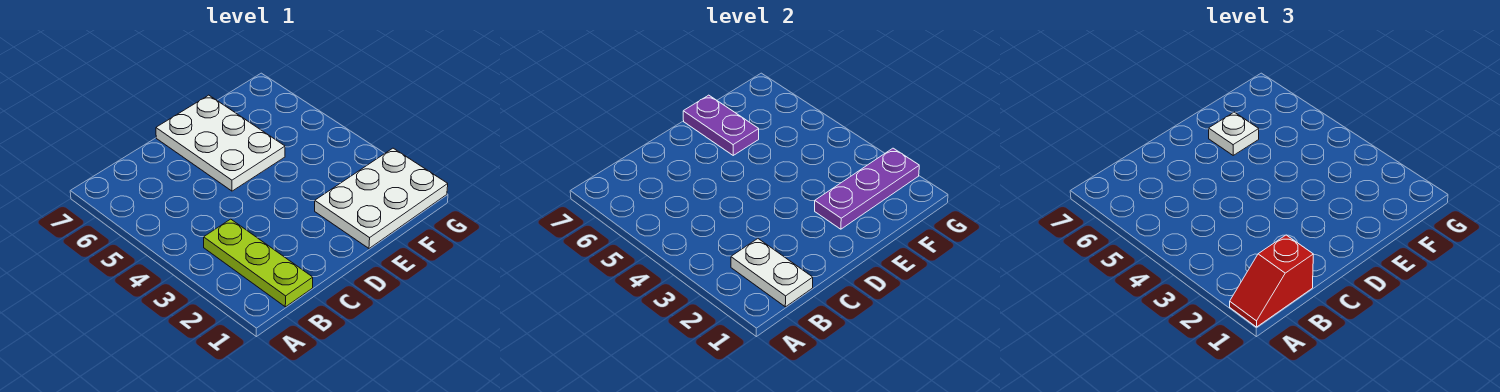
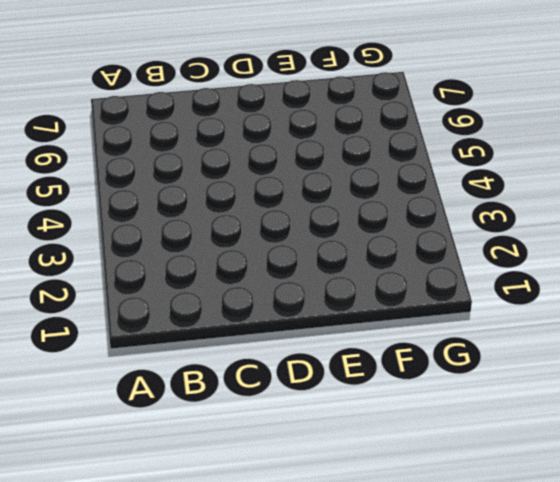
none -> lime plate B1:B3 level 1
none -> white plate D5:E7 level 1

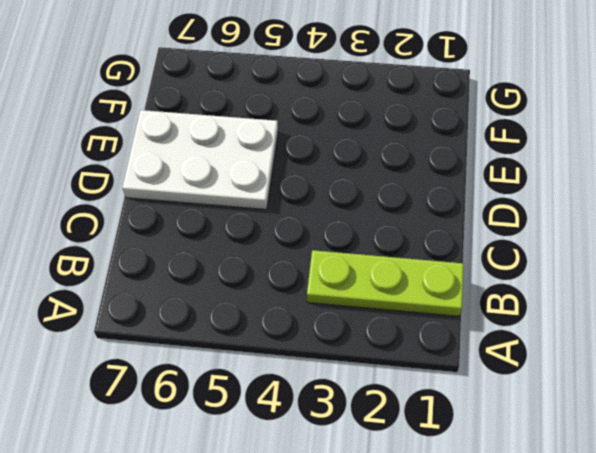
none -> white plate E1:G2 level 1
none -> white plate B1:B2 level 2

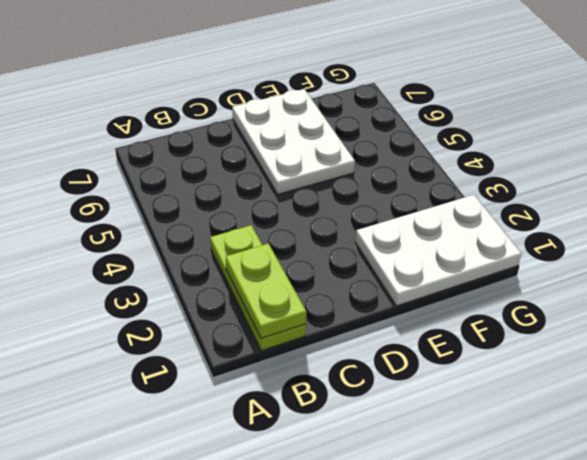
lime plate B1:B2 level 2 -> white plate B1:B2 level 2
none -> purple plate E2:G2 level 2
none -> purple plate E6:E7 level 2

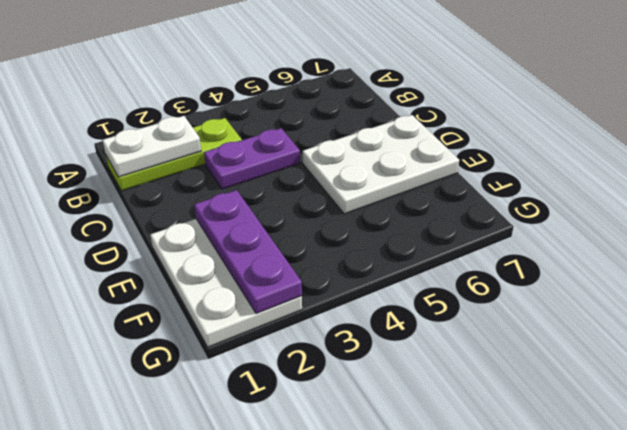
purple plate C3:C4 level 1 -> purple plate E6:E7 level 2
none -> red slope A1:B1 level 3 top B
none -> white plate E6 level 3

